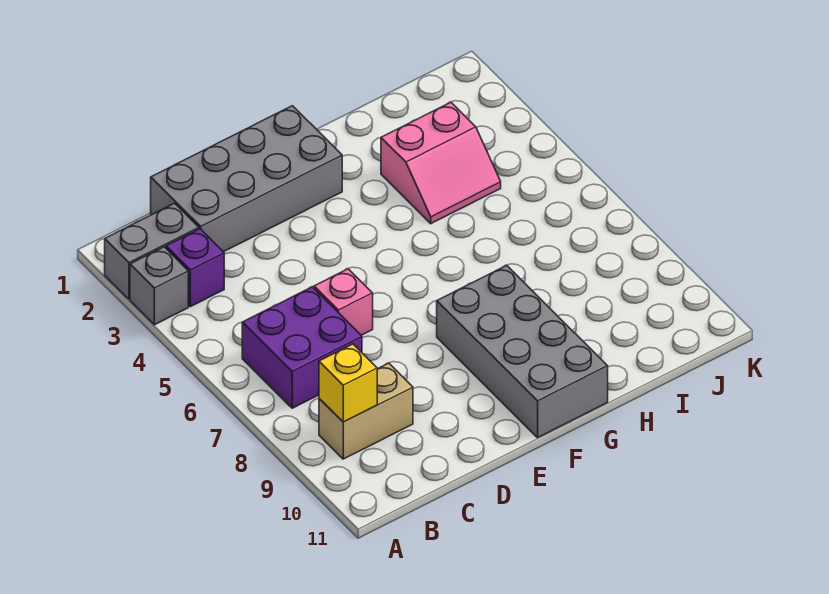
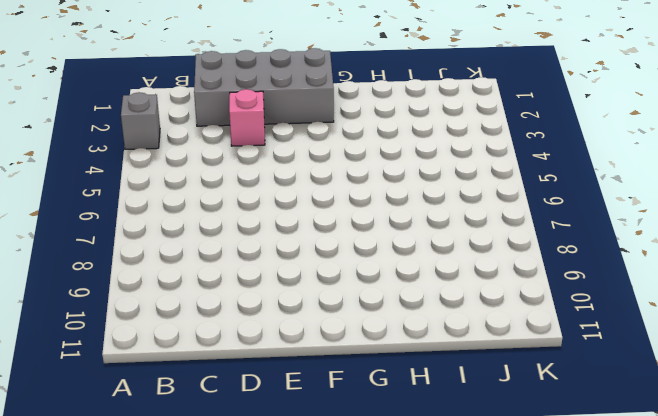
pink brick D3 level 1 -> pink brick D6 level 1
none -> grey brick A2:B2 level 1
none -> purple brick B3 level 1

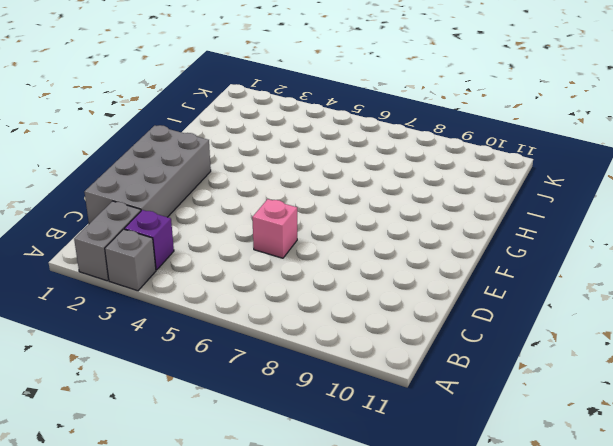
none -> purple brick B6:C7 level 1
none -> tan brick B9:C9 level 1

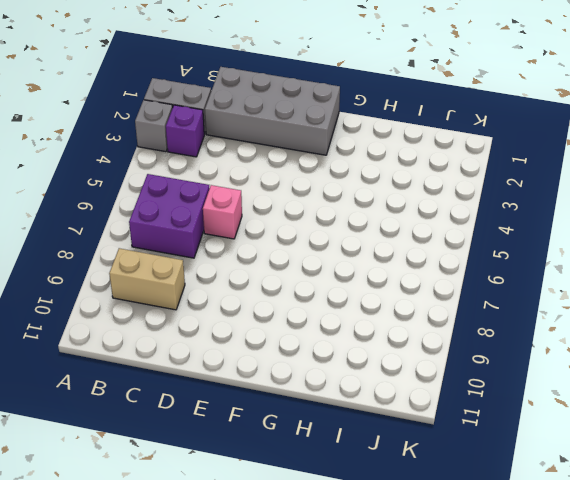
none -> grey brick F8:G11 level 1
none -> pink slope H3:I4 level 1 top 3

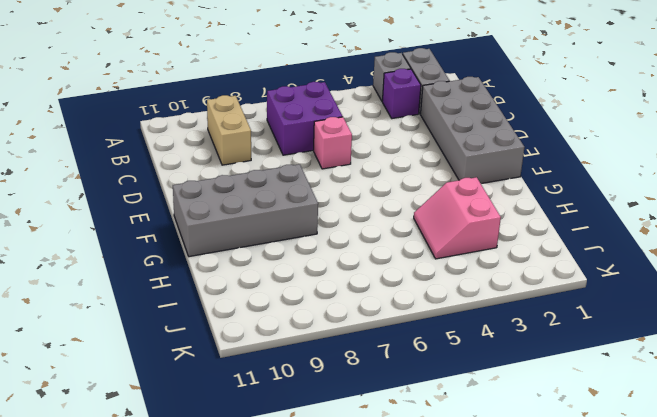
none -> yellow brick B9 level 2

